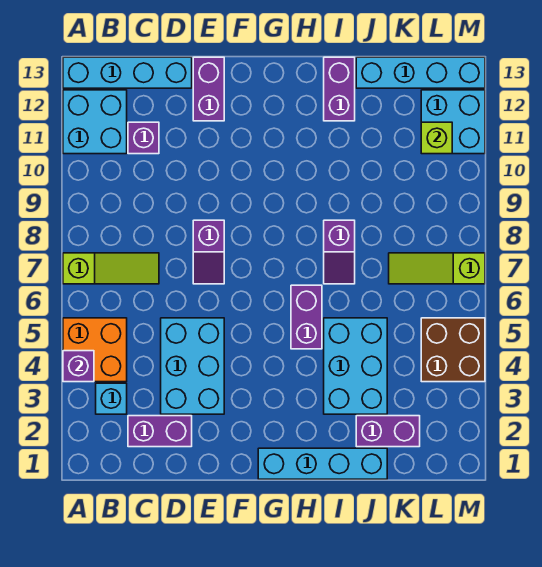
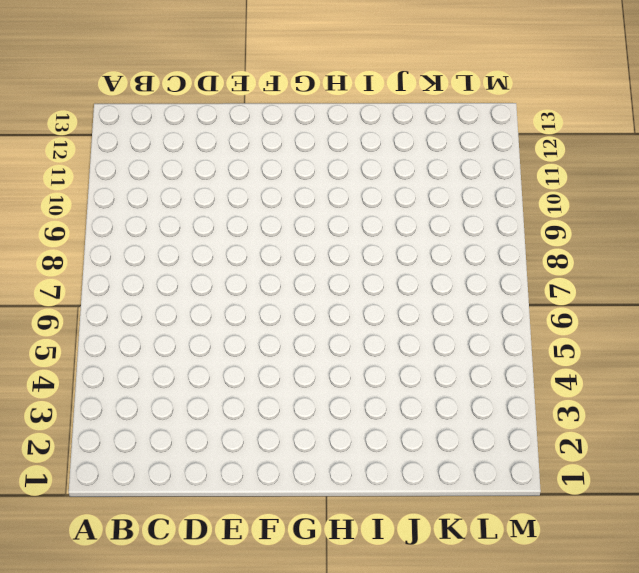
none -> orange brick A4:B5 level 1
none -> lime slope A7:C7 level 1 top A
none -> cyan brick A11:B12 level 1

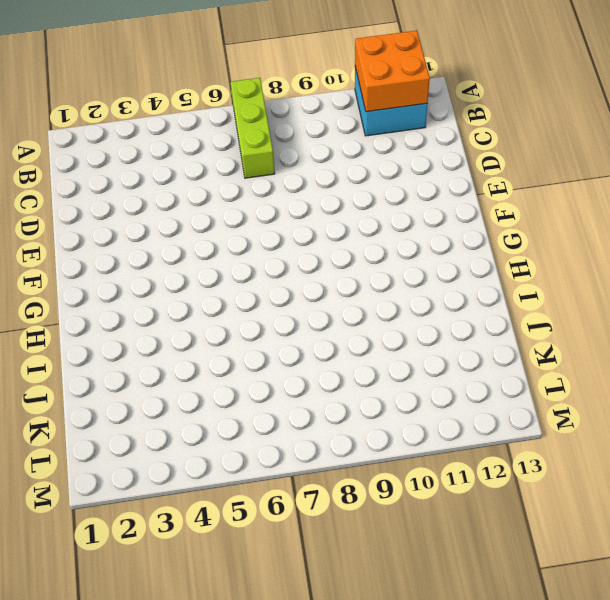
lime brick A7:C7 level 1 -> lime slope A7:C7 level 1 top A
orange brick A11:B12 level 2 -> orange brick A4:B5 level 1
none -> cyan brick A13:D13 level 1
none -> cyan brick B3 level 1
none -> purple brick C2:D2 level 1

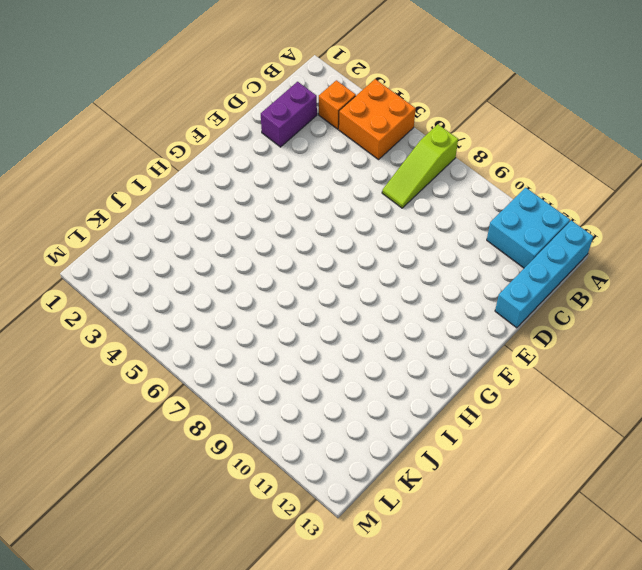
orange brick B3 level 1 -> cyan brick B3 level 1
none -> purple brick C11 level 1
none -> cyan brick D3:E5 level 1
none -> purple slope E7:E8 level 1 top 8

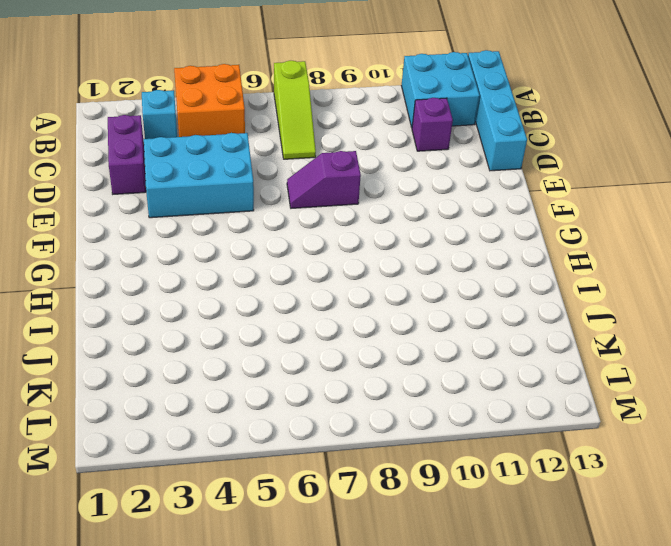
none -> purple brick E12:E13 level 1
none -> cyan brick G1:J1 level 1
none -> purple brick H5:H6 level 1

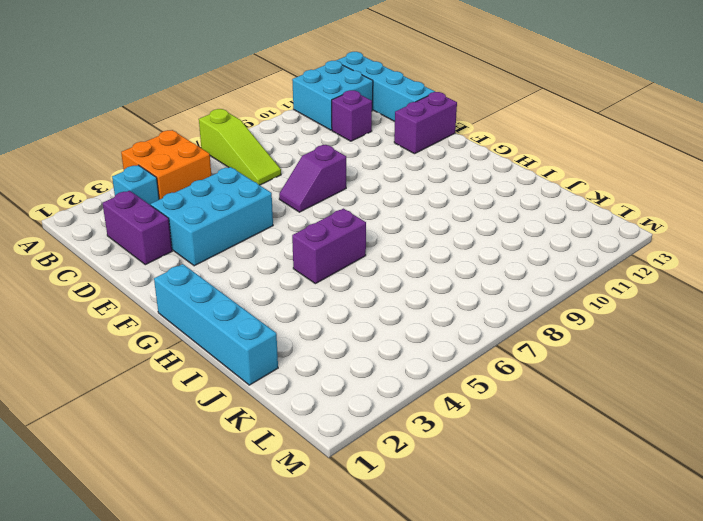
none -> cyan brick I3:J5 level 1
none -> purple slope I7:I8 level 1 top 8
none -> purple brick I12:I13 level 1

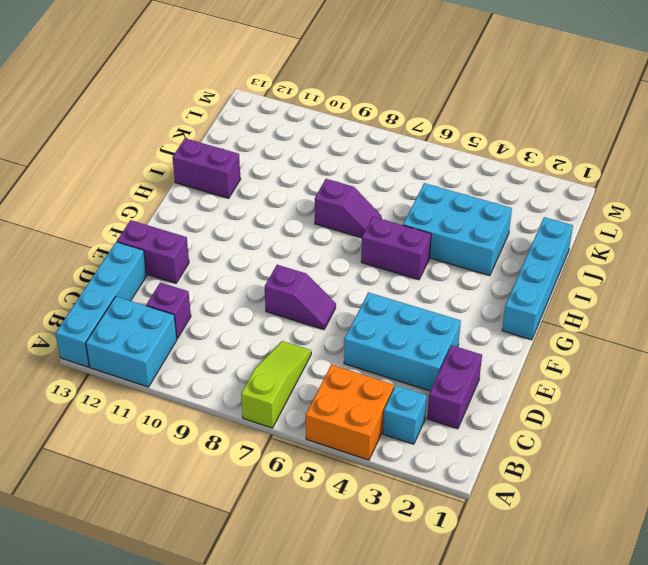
none -> purple brick J2:K2 level 1
none -> cyan brick J13:M13 level 1
none -> lime slope K7:M7 level 1 top M

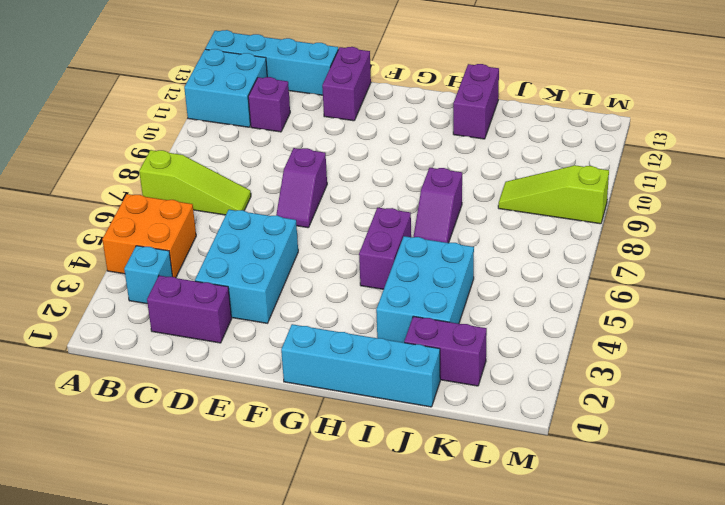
lime slope K9:M9 level 1 top M -> lime slope K7:M7 level 1 top M
none -> cyan brick J13:M13 level 1
none -> brown brick L4:M5 level 1
none -> cyan brick L11:M12 level 1

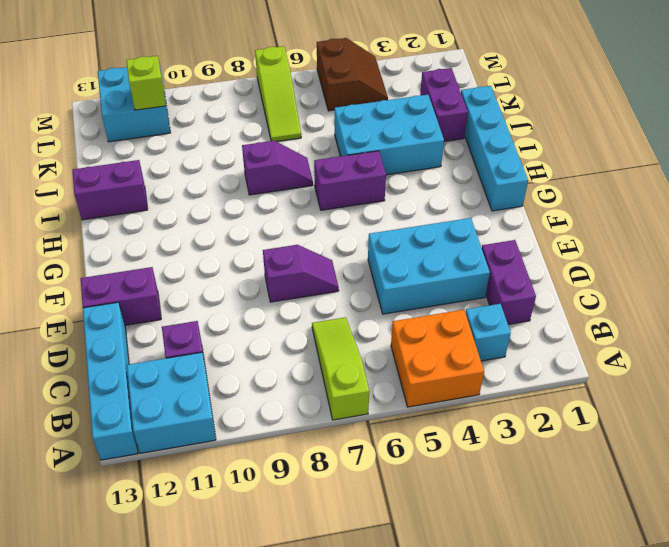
brown slope L4:M5 level 1 top 5 -> brown brick L4:M5 level 1
none -> cyan brick J13:M13 level 1
none -> purple brick A4 level 2

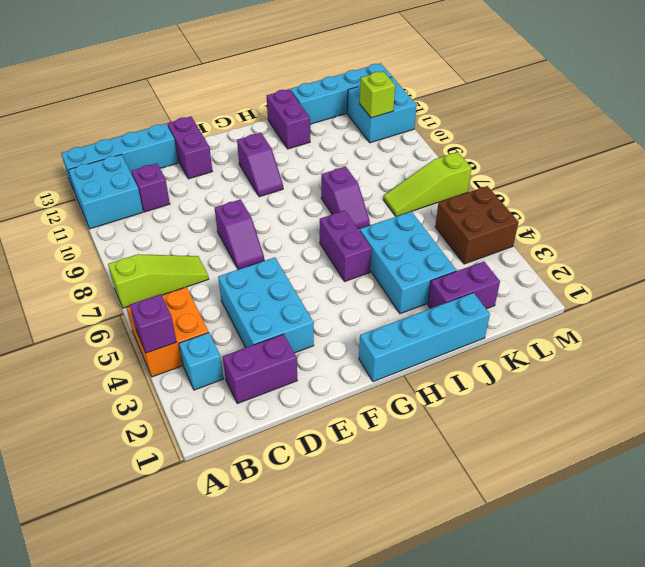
purple slope G10:G11 level 1 top 11 -> none

